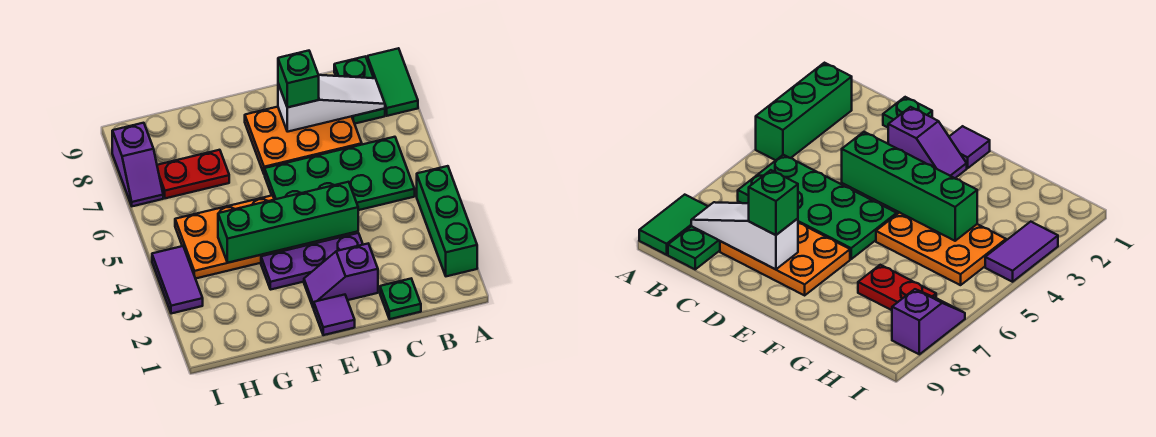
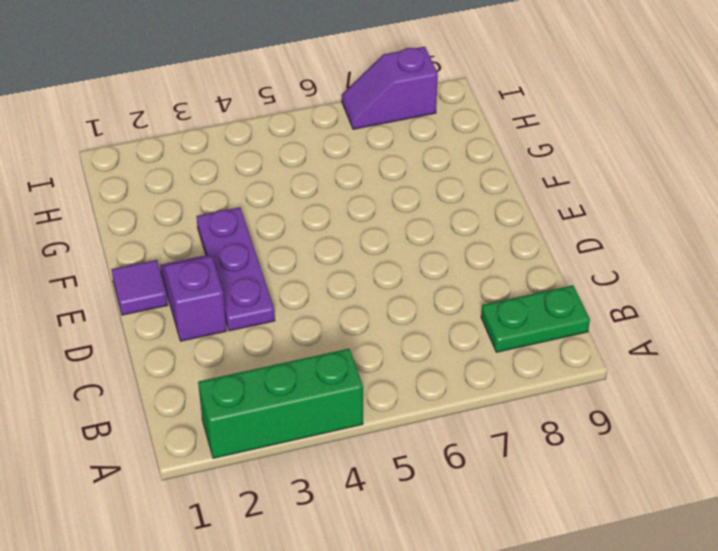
none -> green tile A8:A9 level 1
none -> green plate B5:E6 level 1
none -> green plate C1 level 1

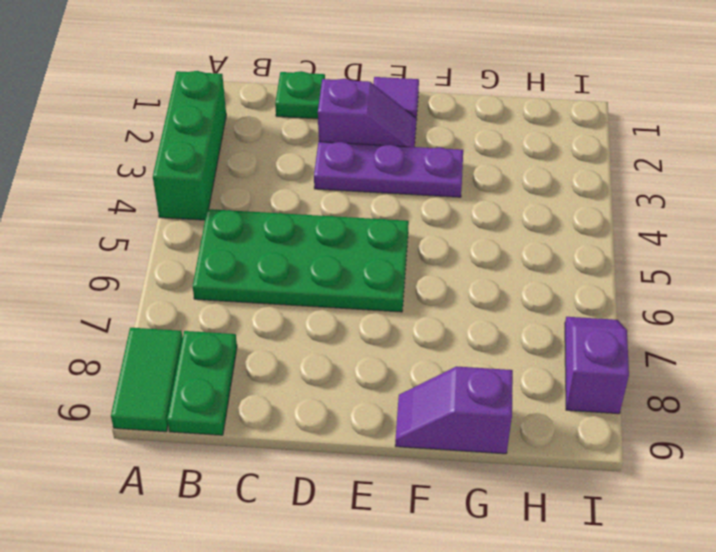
purple slope F9:G9 level 1 top G -> none
none -> orange plate C7:E8 level 1
none -> orange plate F4:H5 level 1
none -> red plate G7:H7 level 1

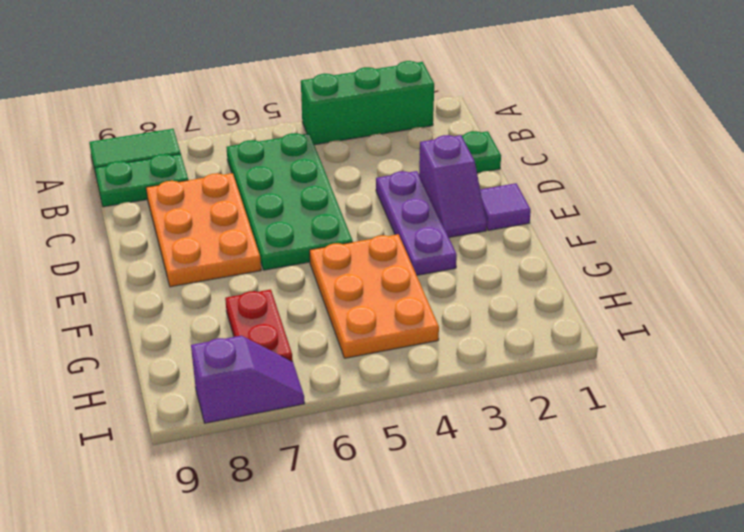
none -> purple tile I3:I4 level 1
none -> white slope B8:D8 level 2 top D
none -> green brick D4:G4 level 2

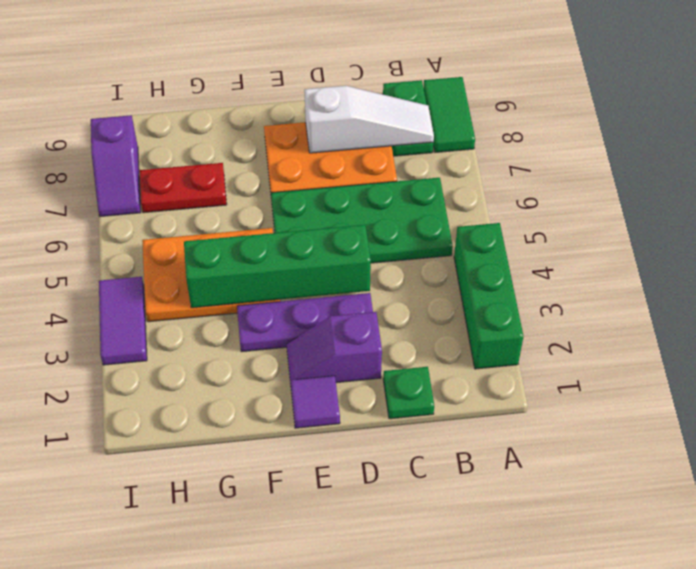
none -> green brick D8 level 3

